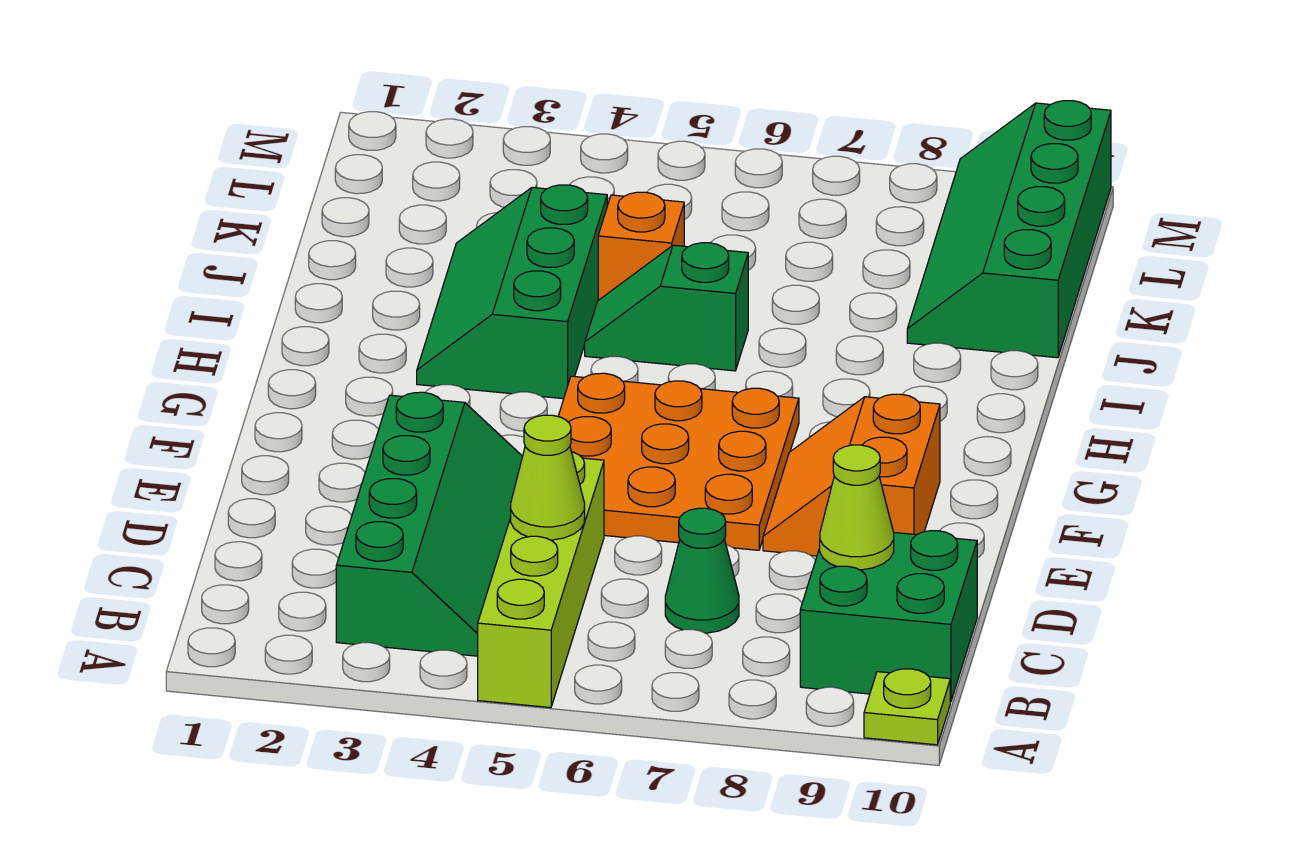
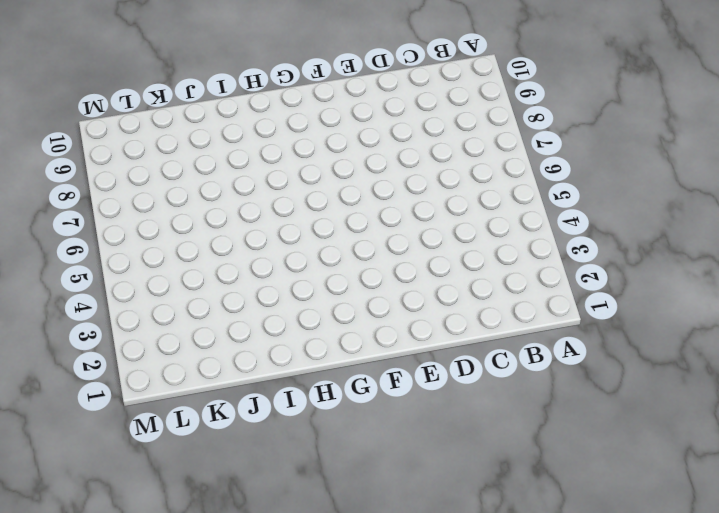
none -> lime brick A5:D5 level 1
none -> lime plate A10 level 1
none -> green slope B3:E4 level 1 top 3

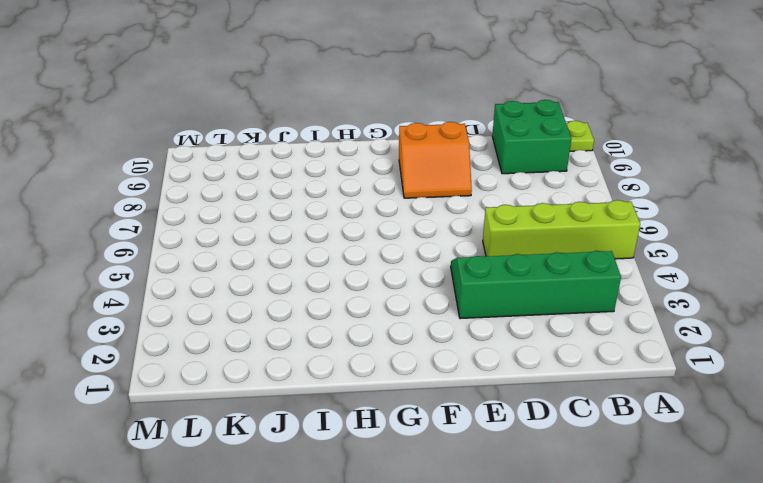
none -> green cone C7 level 1
none -> orange plate E5:G7 level 1
none -> green slope H3:J4 level 1 top 4

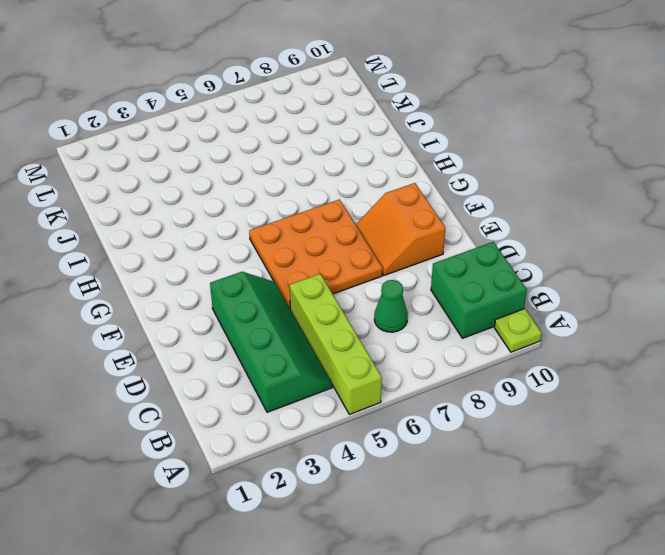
none -> green slope H3:J4 level 1 top 4
none -> green slope I5:I6 level 1 top 6
none -> orange brick J5 level 1

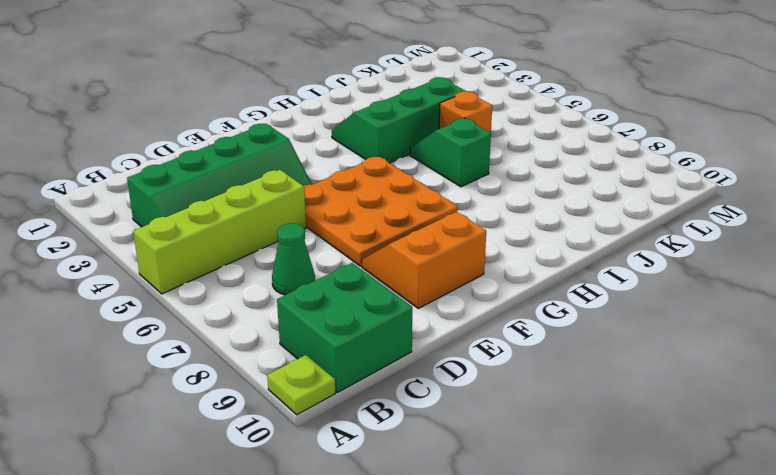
none -> green slope J9:M10 level 1 top 10
none -> lime cone C5 level 2
none -> lime cone C9 level 2

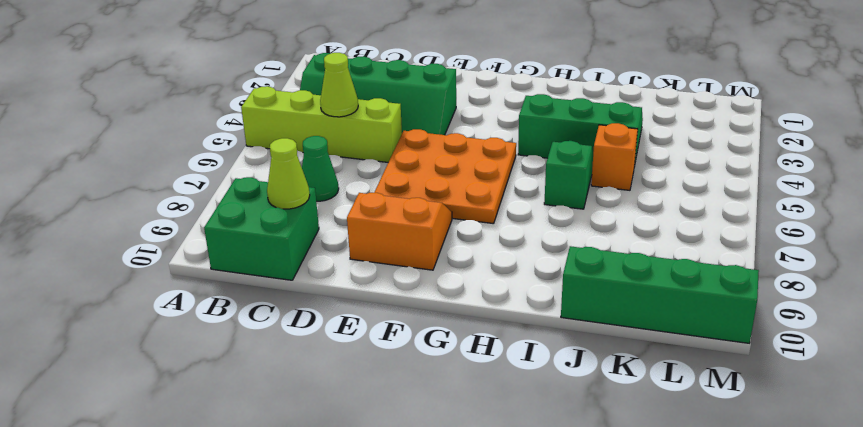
none -> lime plate A10 level 1

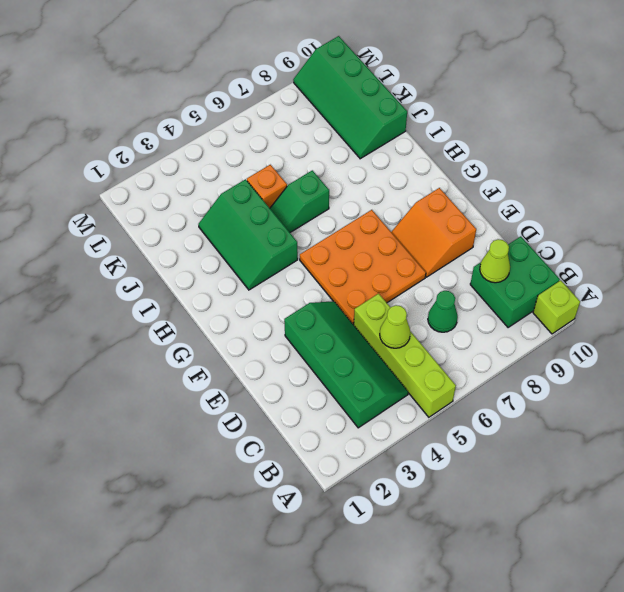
lime brick A10 level 1 -> lime plate A10 level 1

